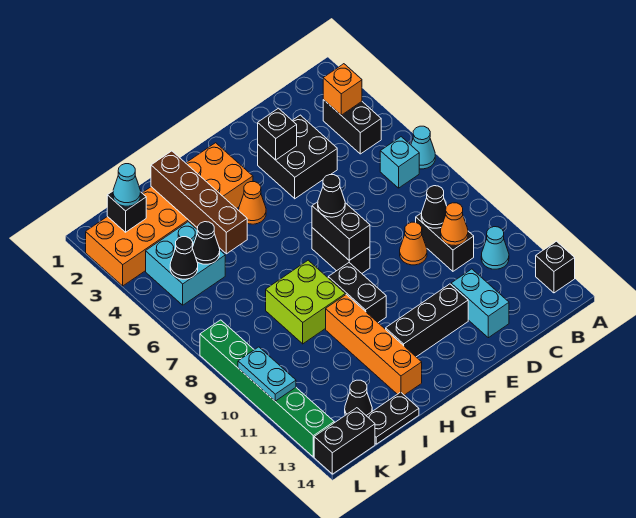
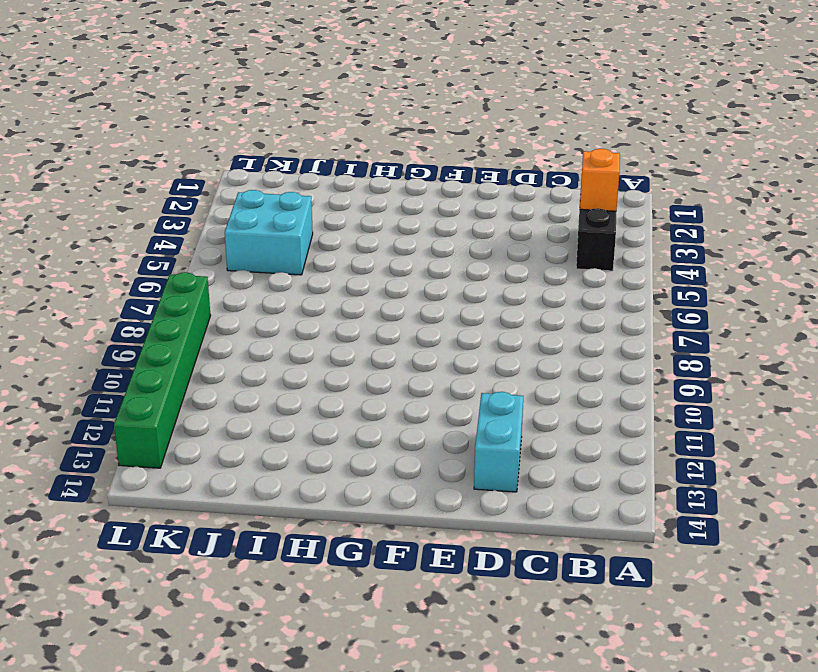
none -> cyan cone A6 level 1
none -> black brick A13 level 1
none -> cyan brick B6 level 1
none -> cyan cone B11 level 1

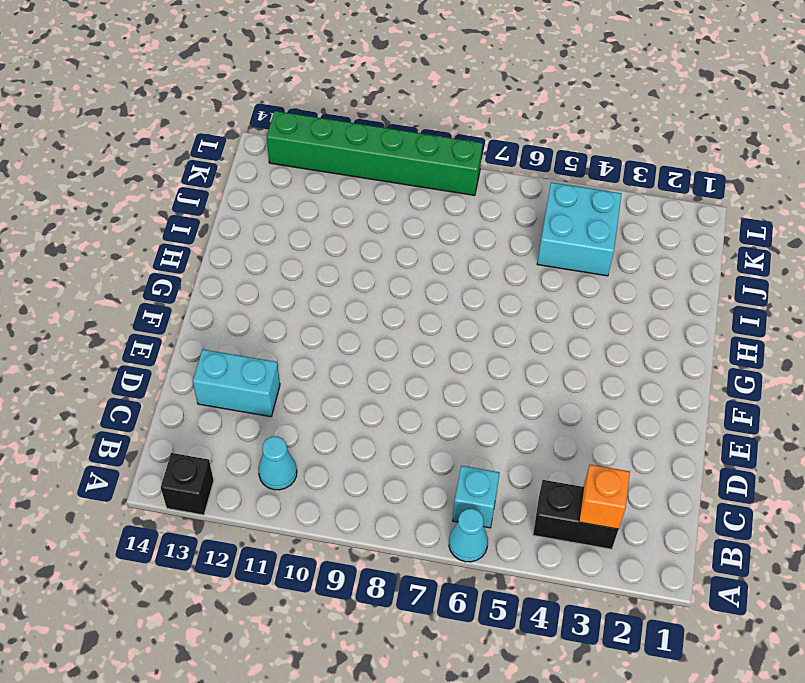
none -> black brick C9:C10 level 1
none -> black brick D3:E4 level 1
none -> orange cone D9 level 1
none -> black brick E12:G12 level 1

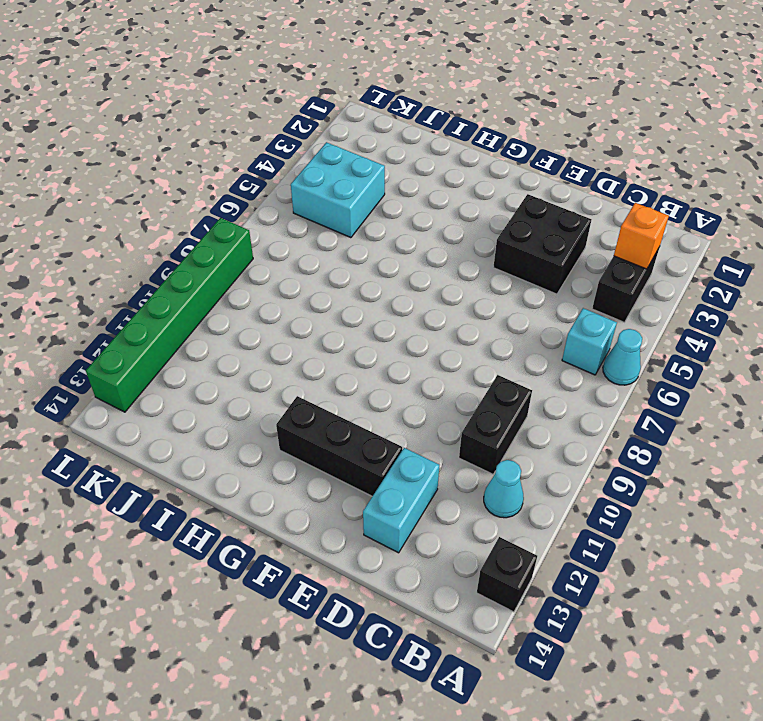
none -> orange cone D9 level 1
none -> black brick F7:F8 level 1
none -> orange brick G2:L3 level 1
none -> orange cone G4 level 1

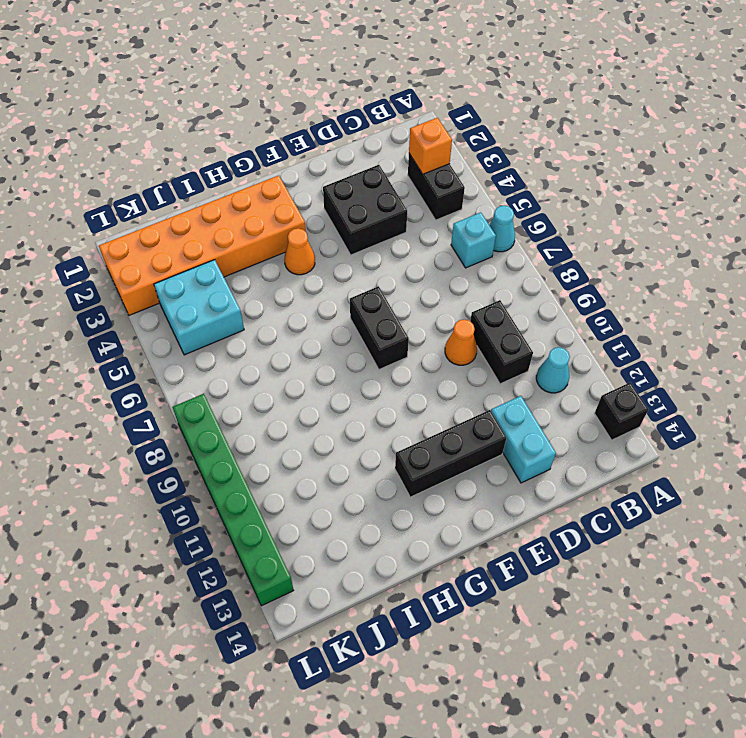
none -> black brick G9:G10 level 1
none -> lime brick H8:I9 level 1
none -> orange brick H10:H13 level 1
none -> black plate I14:J14 level 1

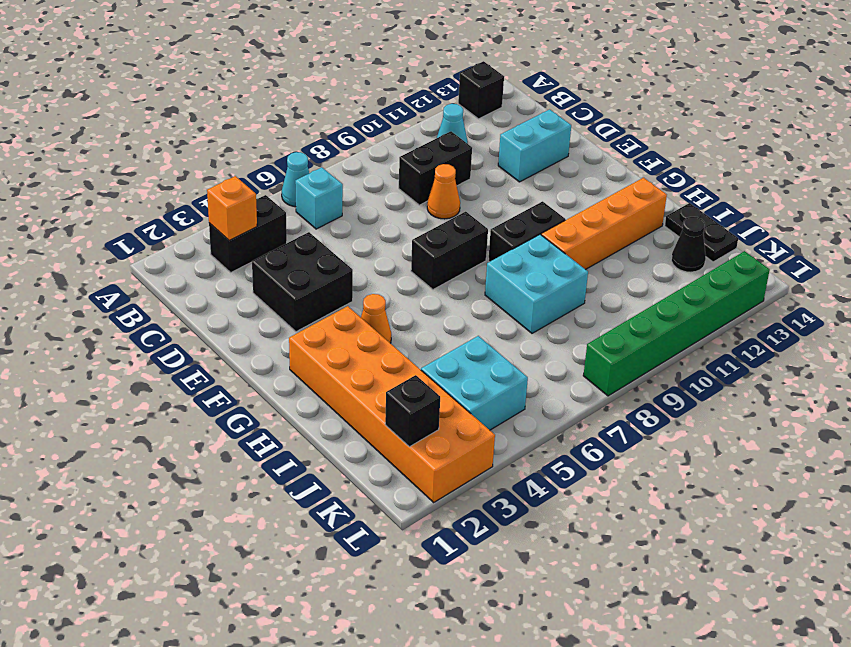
cyan brick H8:I9 level 1 -> lime brick H8:I9 level 1
none -> black brick E12:G12 level 1
none -> black brick K14:L14 level 1
none -> black cone C9 level 2
none -> orange cone C10 level 2

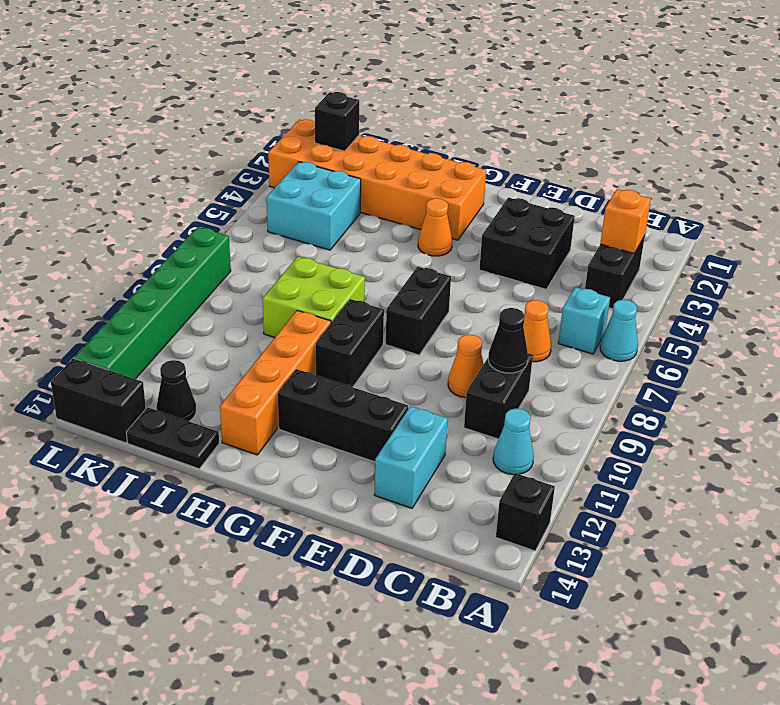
orange cone C7 level 1 -> orange cone C10 level 2
none -> black brick E3 level 2
none -> black brick F7:F8 level 2
none -> brown brick I2:I5 level 2
none -> black cone J5 level 2

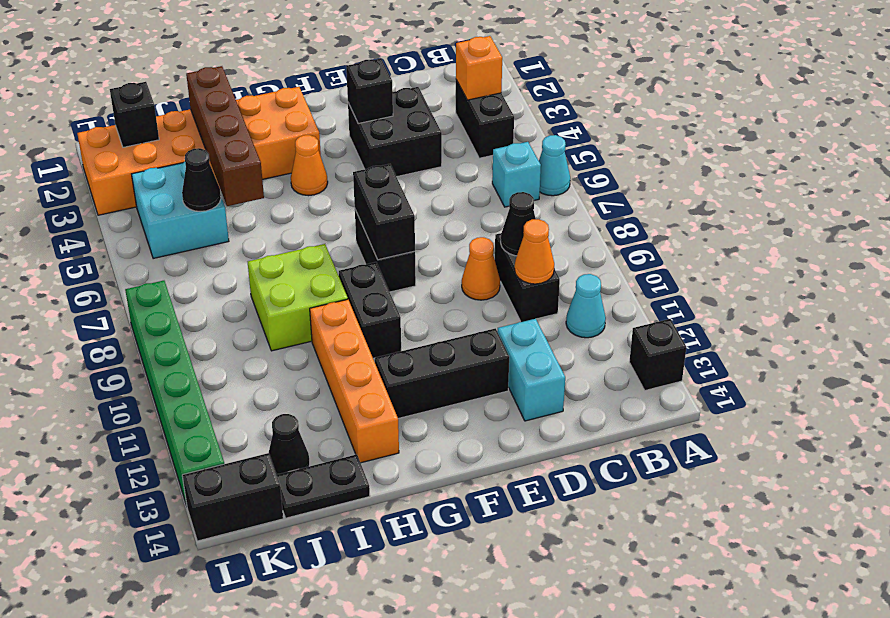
none -> black cone K5 level 2
none -> cyan plate L10:L11 level 2
none -> black cone F7 level 3
none -> cyan cone K2 level 3

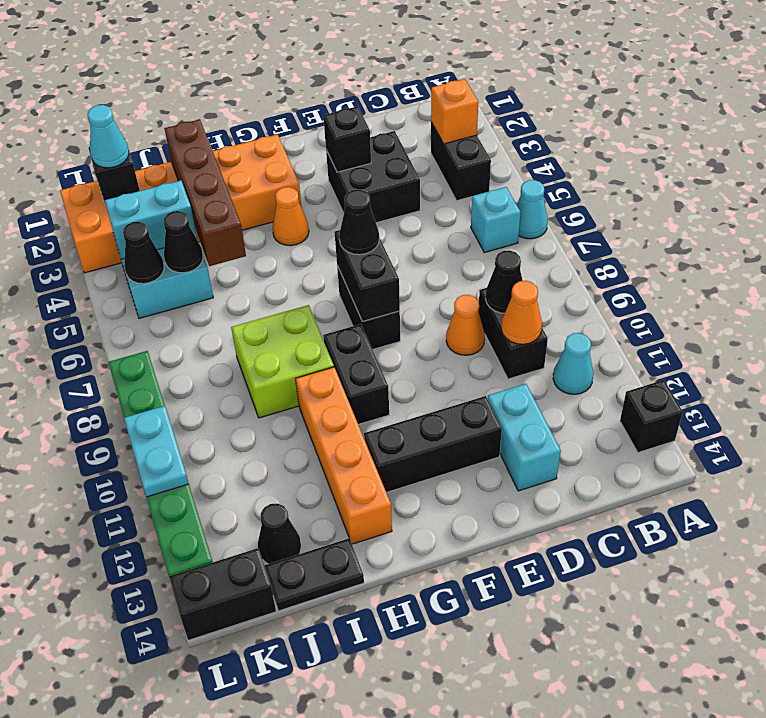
cyan brick J4:K4 level 2 -> none

